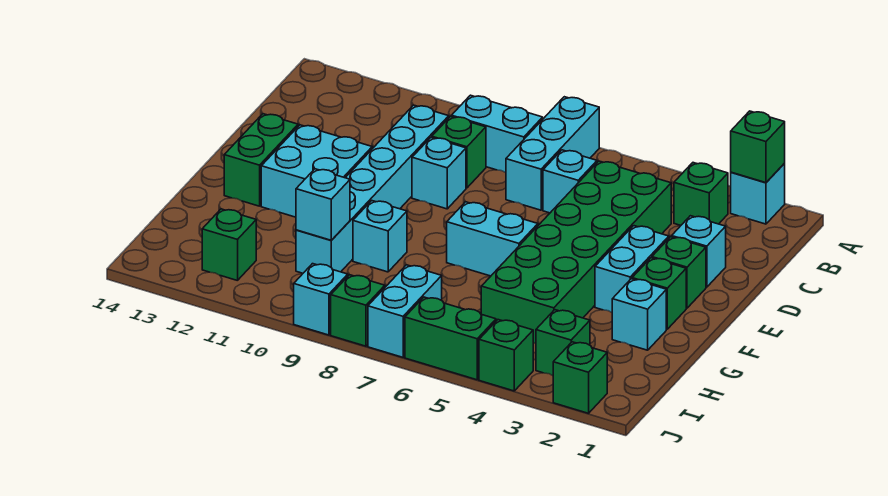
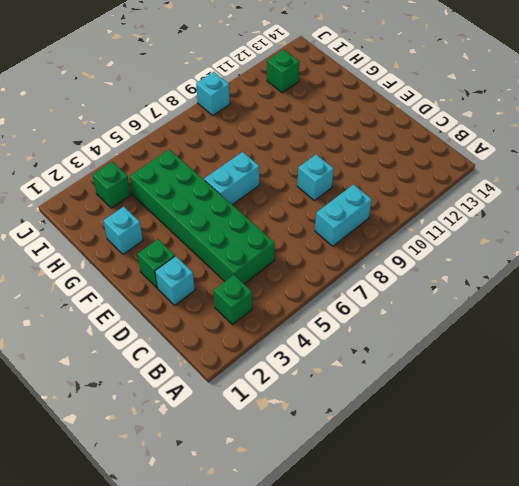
none -> cyan brick A2 level 1
none -> cyan brick A7:C7 level 1
none -> cyan brick C6 level 1

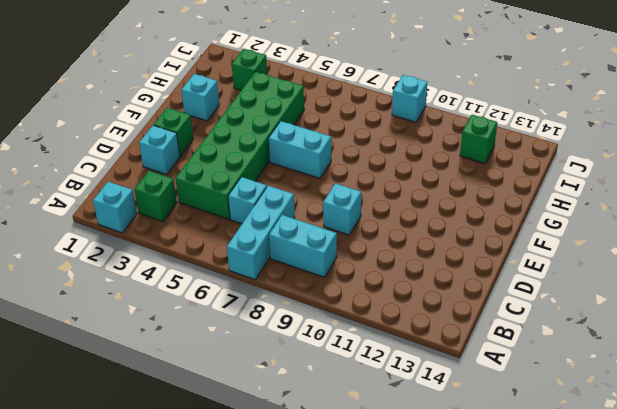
none -> green brick C9 level 1
none -> cyan brick C10:H10 level 1
none -> cyan brick E3:F3 level 1

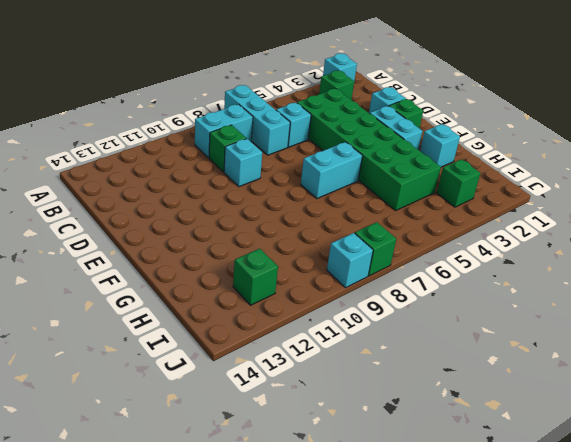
none -> cyan brick C10:H10 level 1
none -> cyan brick E11:F12 level 1
none -> green brick E13:F13 level 1

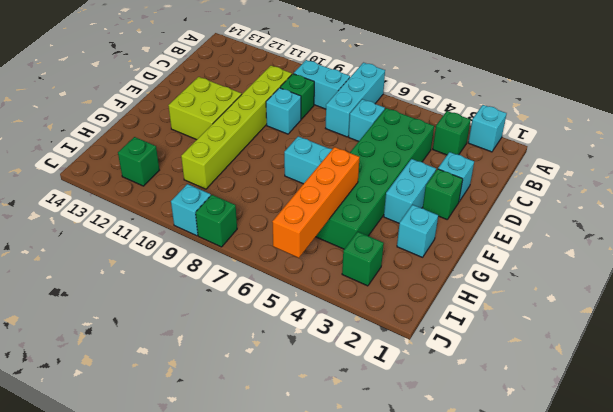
lime brick C10:H10 level 1 -> cyan brick C10:H10 level 1
lime brick E11:F12 level 1 -> cyan brick E11:F12 level 1
orange brick G5:J5 level 2 -> none
none -> green brick E13:F13 level 1
none -> green brick F2 level 1
none -> cyan brick G9 level 1

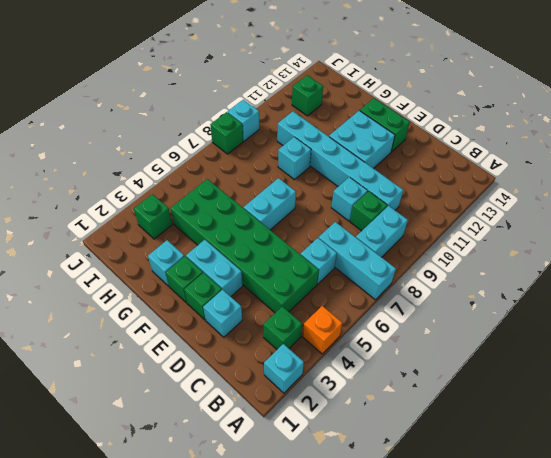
orange brick A4 level 1 -> none
none -> cyan brick I7:J7 level 1
none -> green brick J2 level 1
none -> green brick J4 level 1

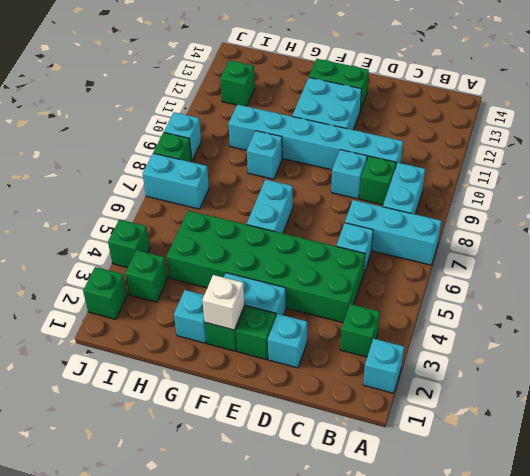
white brick F2 level 2 -> none
none -> green brick J5:J6 level 1
none -> green brick A2 level 2
none -> cyan brick H10 level 2

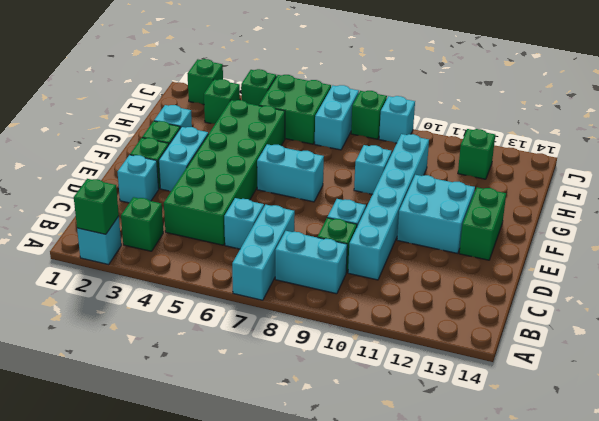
green brick I5:J6 level 1 -> green brick J5:J6 level 1
none -> cyan brick H10 level 2

